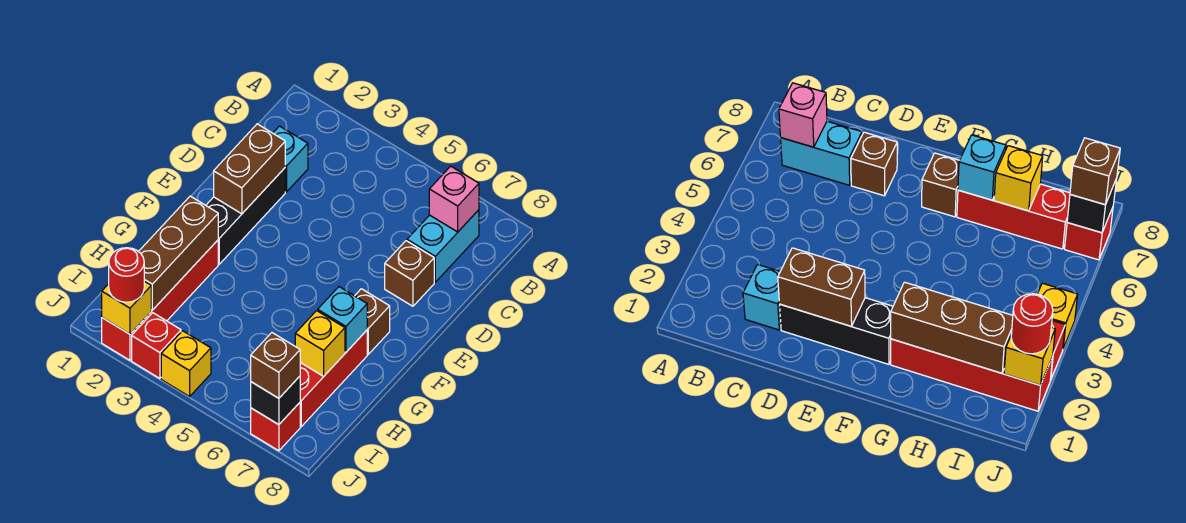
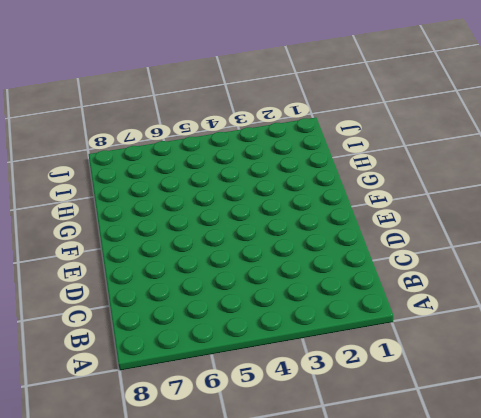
none -> cyan brick B7:C7 level 1
none -> cyan brick C2 level 1
none -> black brick D2:F2 level 1

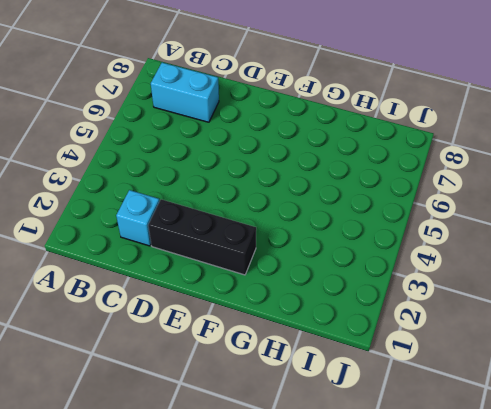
none -> brown brick D7 level 1
none -> brown brick F7 level 1
none -> red brick G2:J2 level 1

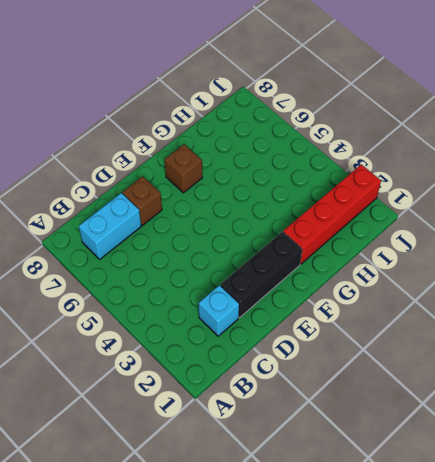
none -> red brick G7:I7 level 1
none -> red brick J3 level 1
none -> yellow brick J4 level 1

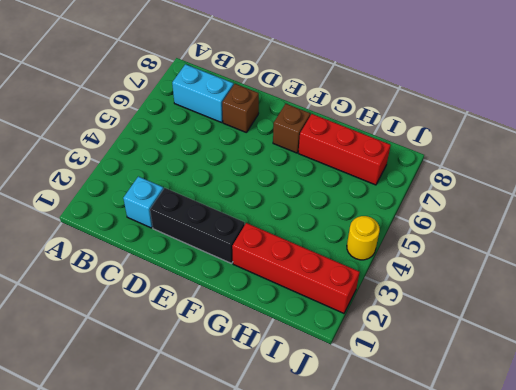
yellow round brick J4 level 1 -> yellow brick J4 level 1
none -> red brick J3 level 1
none -> red brick J7 level 1
none -> pink brick B7 level 2

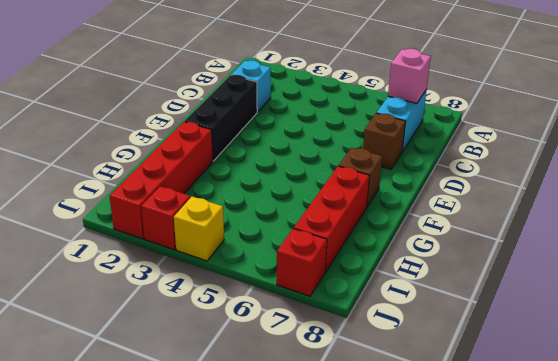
none -> brown brick D2:E2 level 2
none -> brown brick G2:I2 level 2
none -> cyan brick G7 level 2

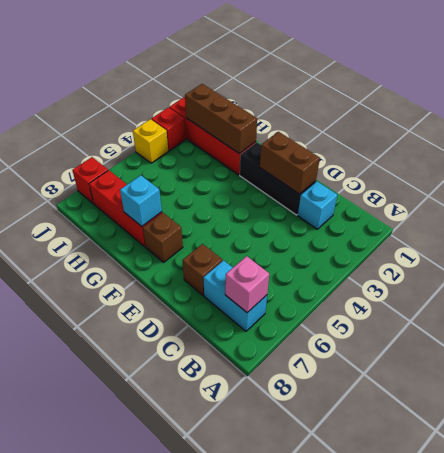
none -> yellow brick H7 level 2
none -> yellow brick J2 level 2
none -> black brick J7 level 2

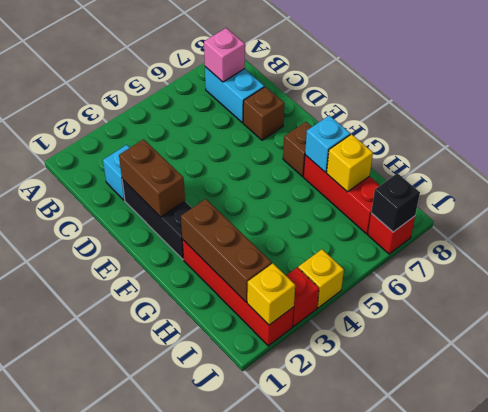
none -> red round brick J2 level 3
none -> brown brick J7 level 3

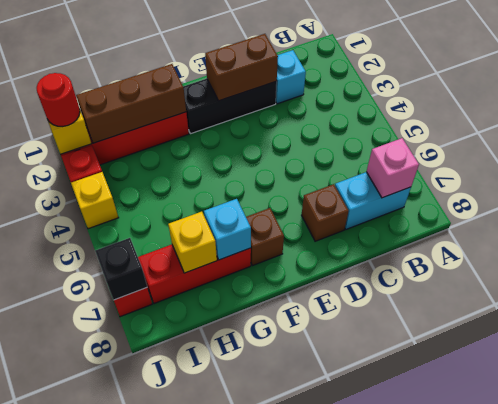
none -> brown brick J7 level 3

